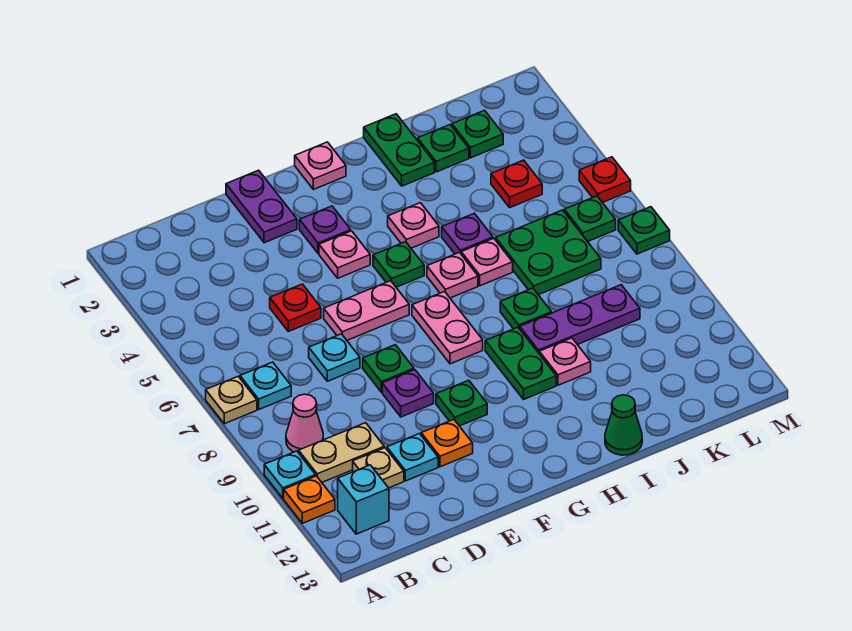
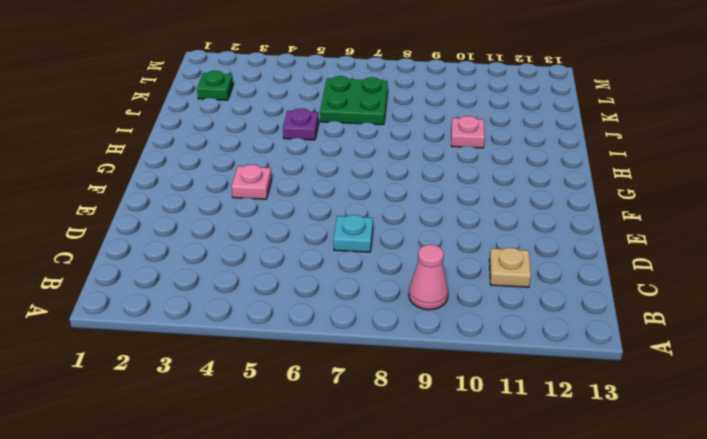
none -> tan plate A7 level 1
none -> cyan plate A10 level 1
none -> orange plate A11 level 1
none -> cyan plate B7 level 1

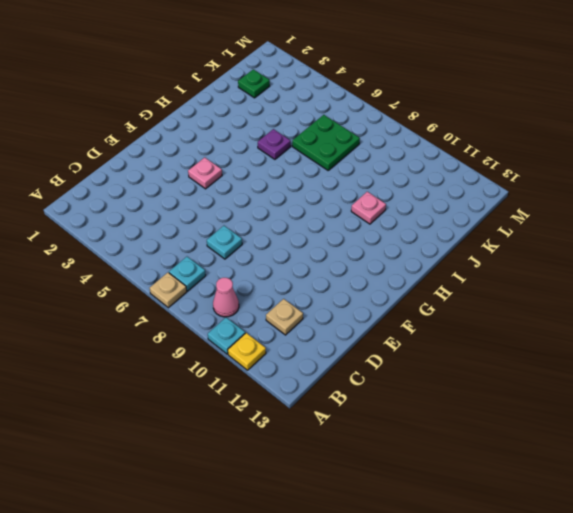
yellow plate A11 level 1 -> orange plate A11 level 1
none -> tan plate B10:C10 level 1
none -> cyan brick B12 level 1
none -> red plate D5 level 1
none -> cyan plate D11 level 1

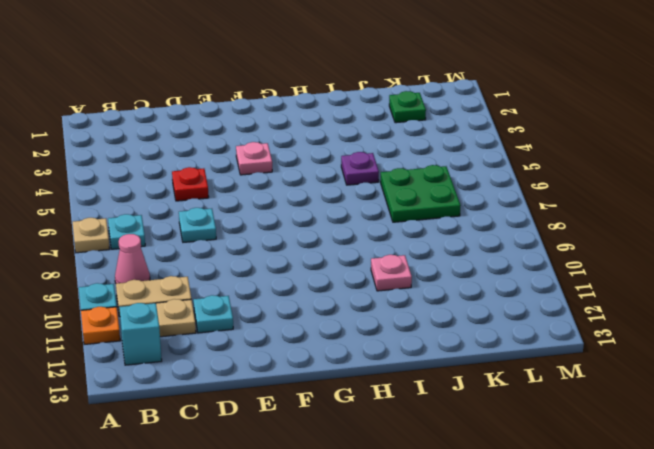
none -> purple plate E1:E2 level 1
none -> pink plate E6:F6 level 1
none -> green plate E8 level 1
none -> purple plate E9 level 1

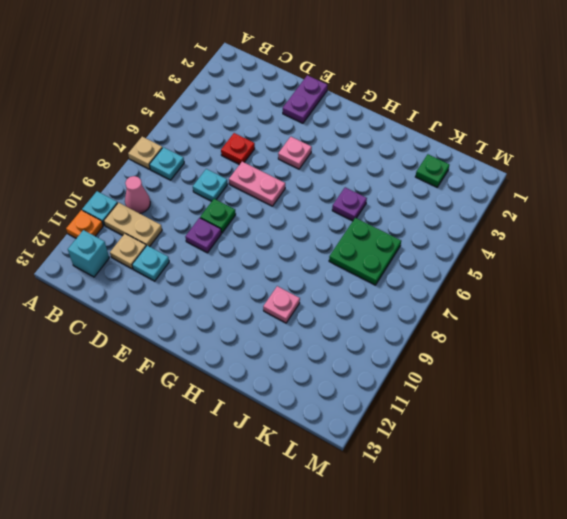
none -> orange plate E11 level 1
none -> purple plate F3 level 1
none -> green plate F10 level 1
none -> pink plate G1 level 1

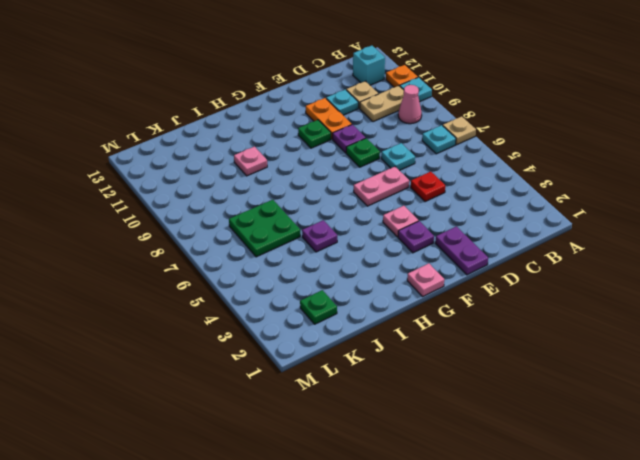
orange plate E10:E11 level 1 -> orange plate E11 level 1
none -> green plate G5 level 1
none -> pink plate G7:G8 level 1
none -> pink plate H4 level 1
none -> pink plate H6 level 1

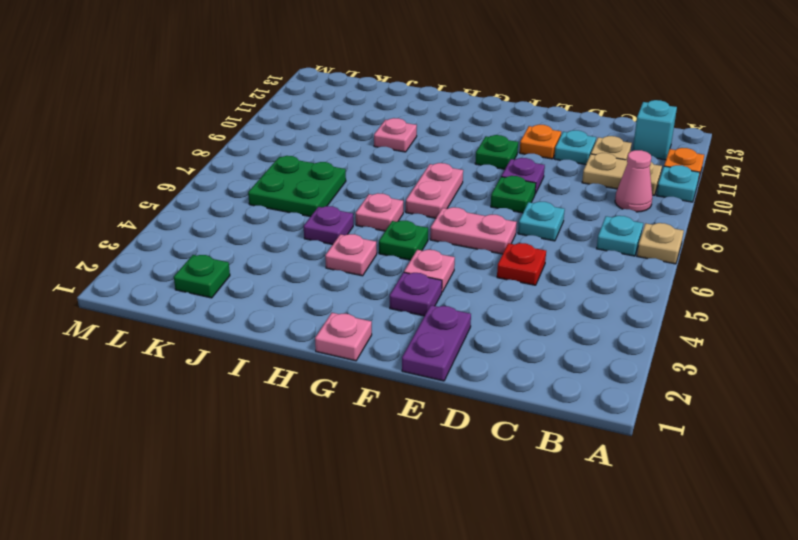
none -> green plate H9:H10 level 1
none -> green plate I1:I2 level 1
none -> pink plate I6 level 1
none -> green plate I8 level 1

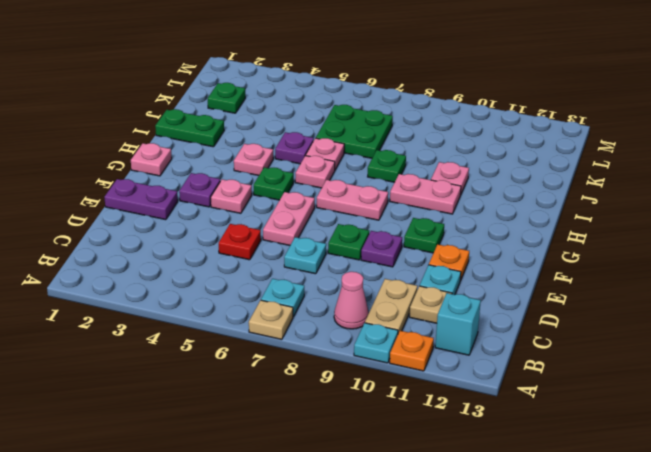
pink plate H9:H10 level 1 -> green plate H9:H10 level 1
none -> purple plate I9:K9 level 1
none -> green cone I13 level 1
none -> green plate J2 level 1
none -> red plate K4 level 1

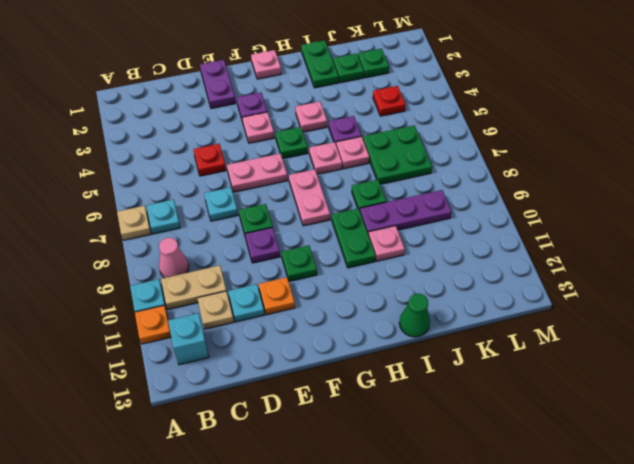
none -> green plate L6 level 1
none -> red plate M5 level 1
none -> green plate M7 level 1

